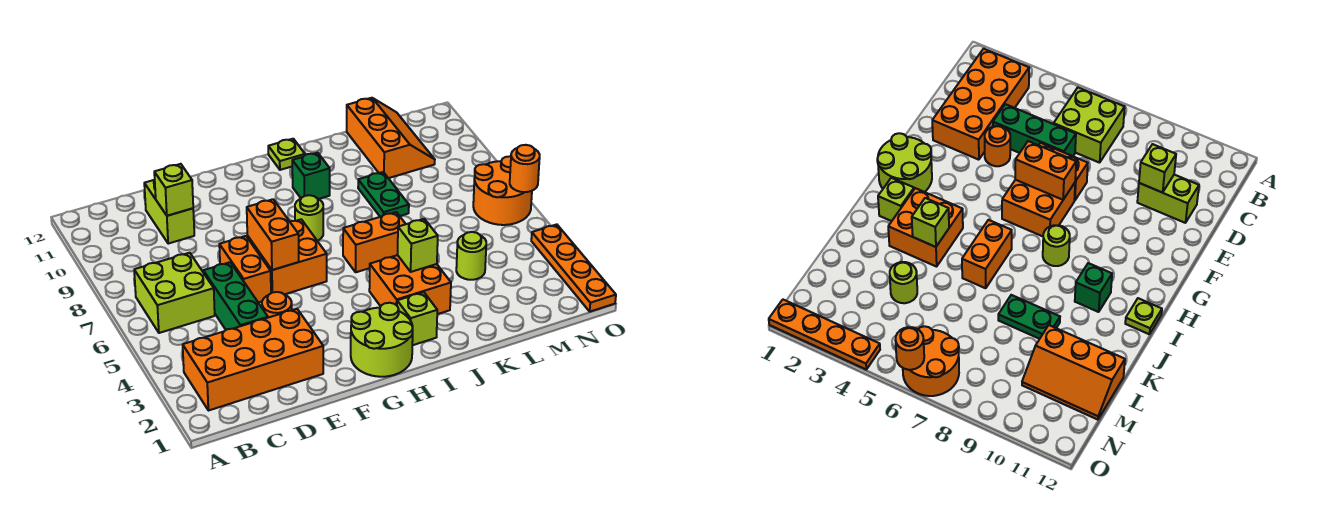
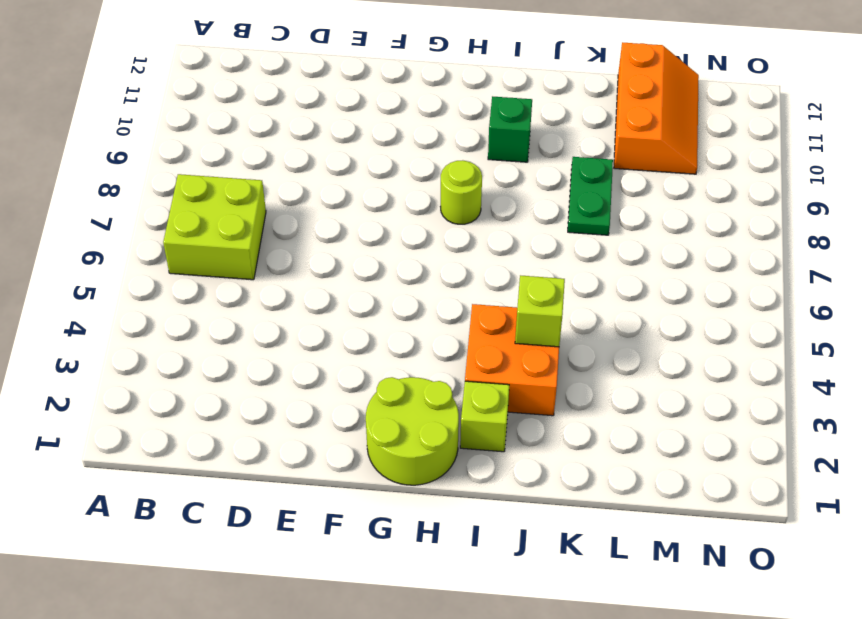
none -> orange brick B2:E3 level 1
none -> green brick D4:D6 level 1
none -> lime brick D10:D11 level 1

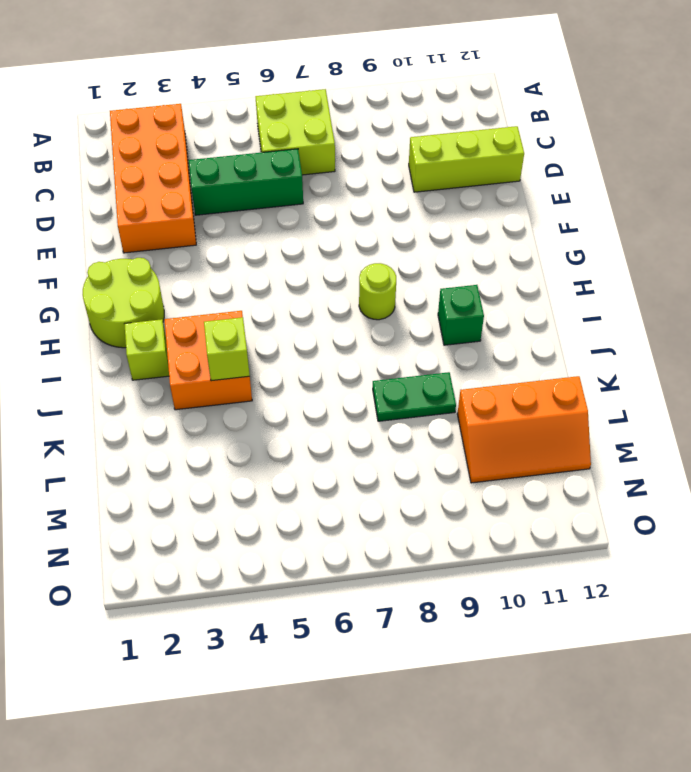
lime brick D10:D12 level 1 -> lime brick D10:D11 level 1
none -> orange round brick E4 level 1
none -> orange brick E6:E7 level 1
none -> orange brick F6:G7 level 1

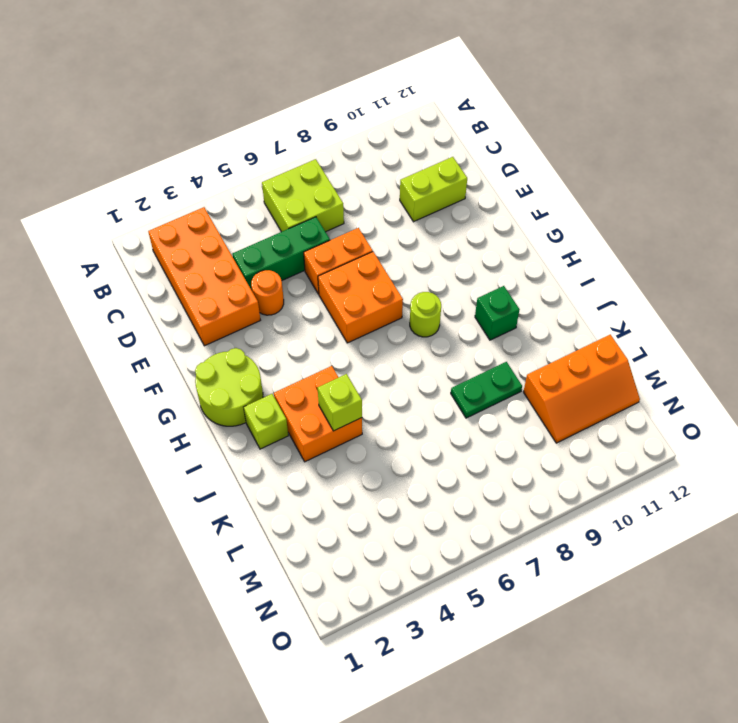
none -> orange brick I6:J6 level 1
none -> lime plate I12 level 1
none -> lime round brick L4 level 1

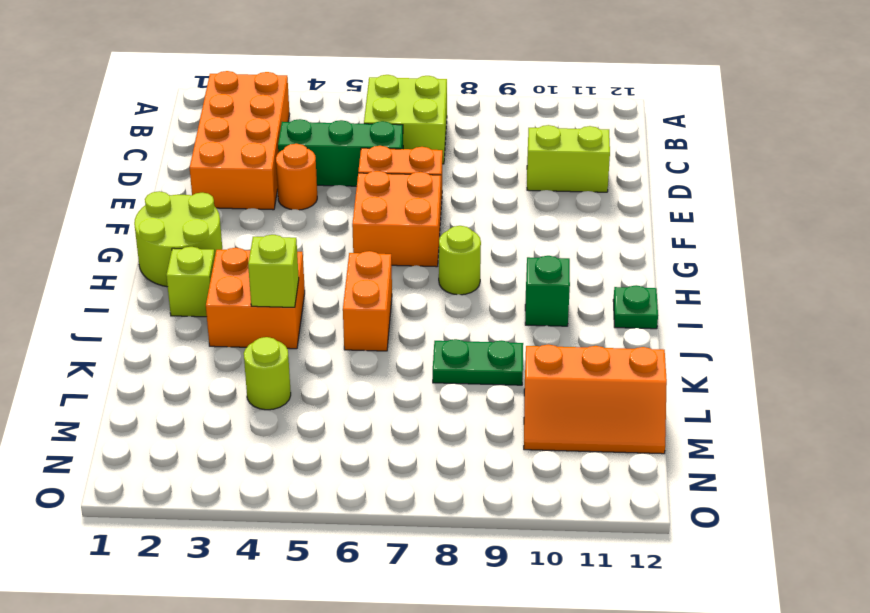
green plate I12 level 1 -> lime plate I12 level 1
none -> orange round brick N6:O7 level 1
none -> orange plate O1:O4 level 1
none -> lime brick D10 level 2

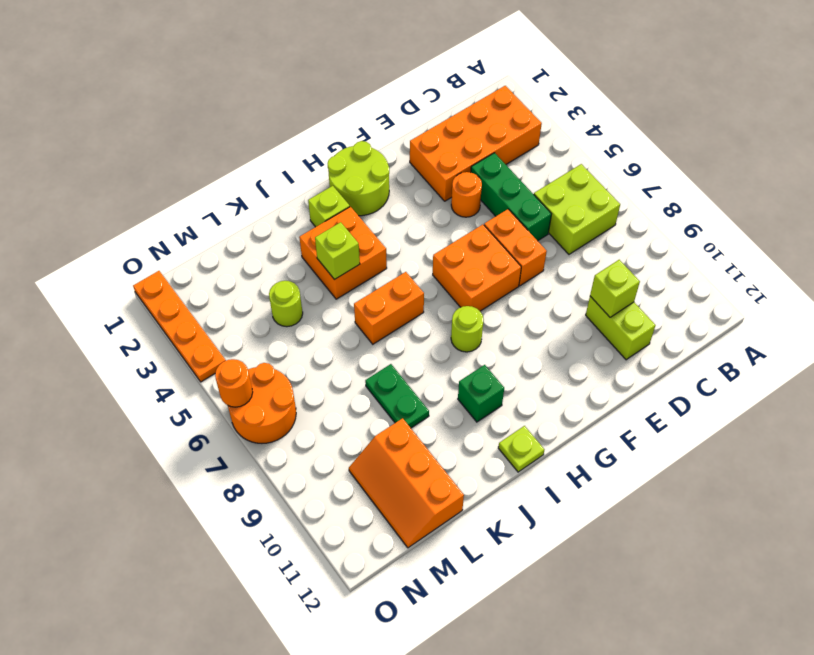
none -> orange brick F6:F7 level 2

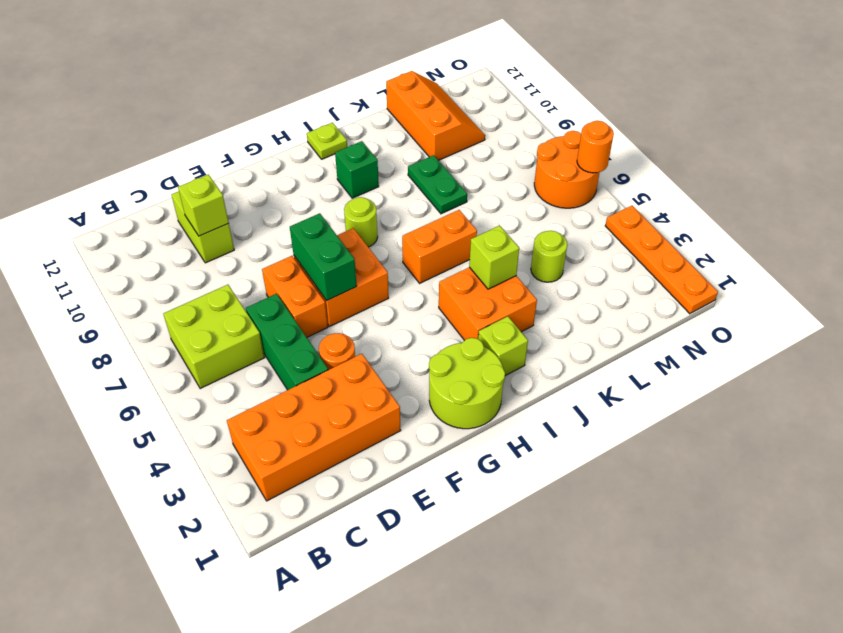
green brick F6:F7 level 2 -> orange brick F6:F7 level 2

